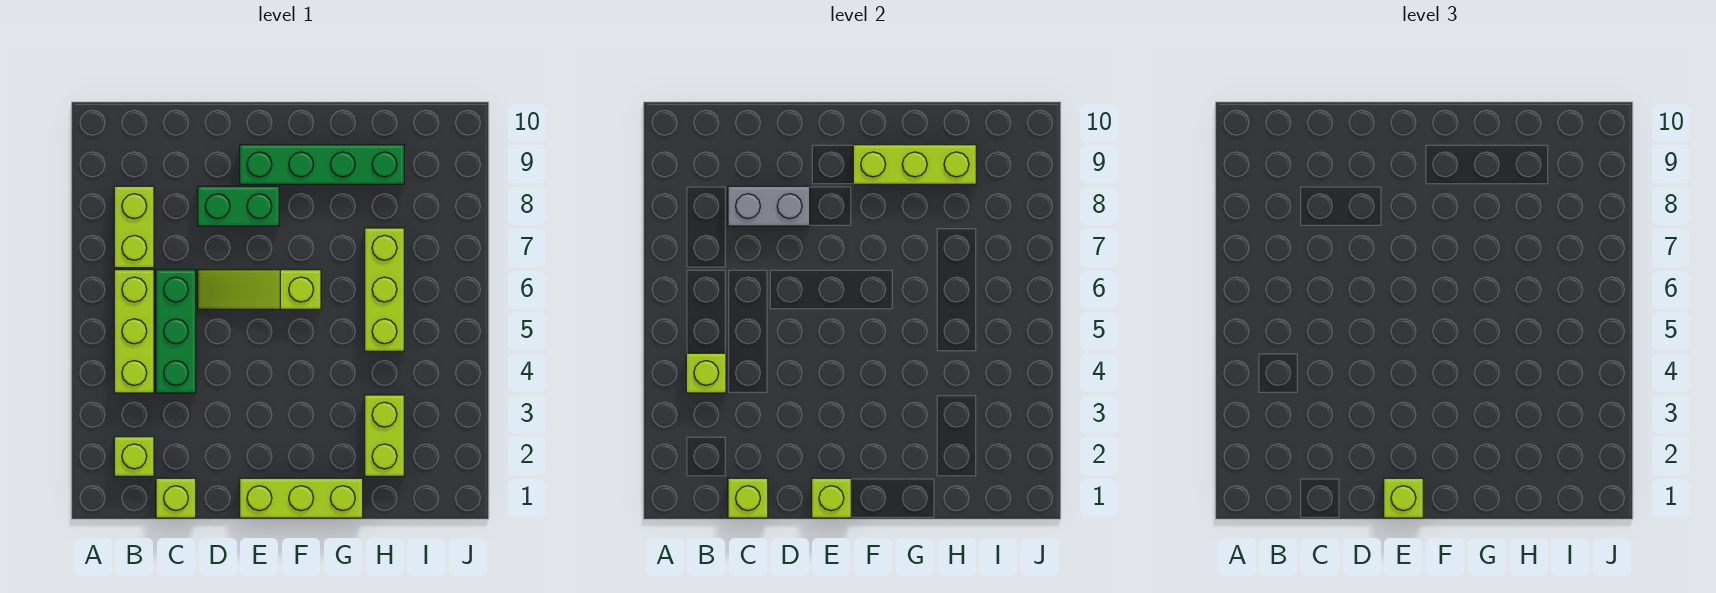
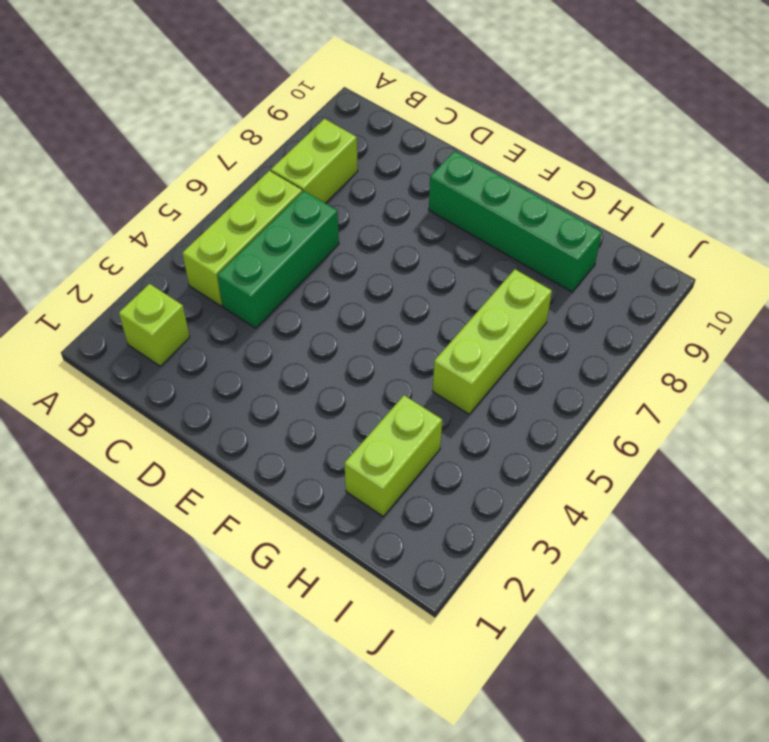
none -> lime brick C1 level 1
none -> lime slope D6:F6 level 1 top F
none -> green brick D8:E8 level 1

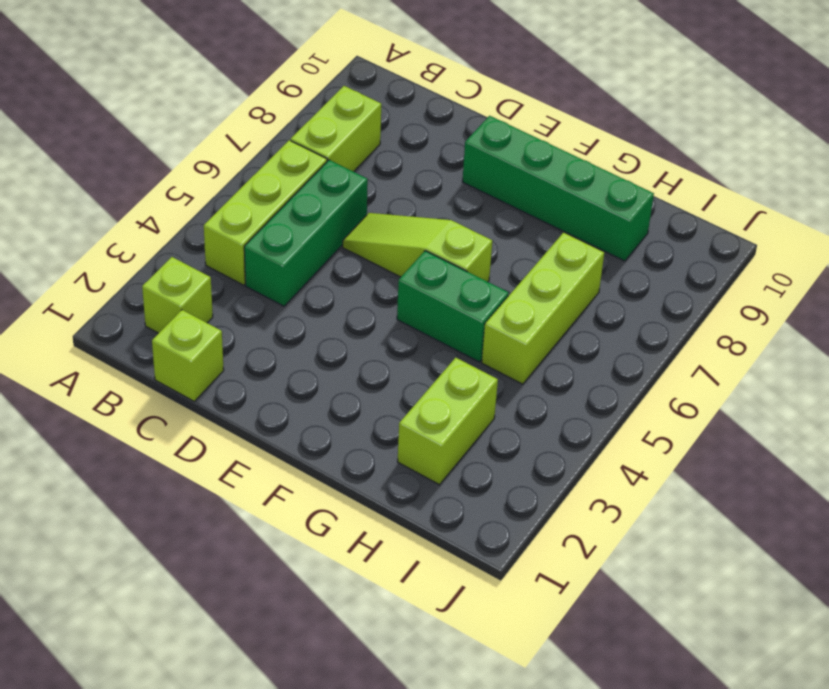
green brick F5:G5 level 1 -> green brick D8:E8 level 1
none -> lime brick E1:G1 level 1
none -> lime brick B4 level 2
none -> lime brick C1 level 2

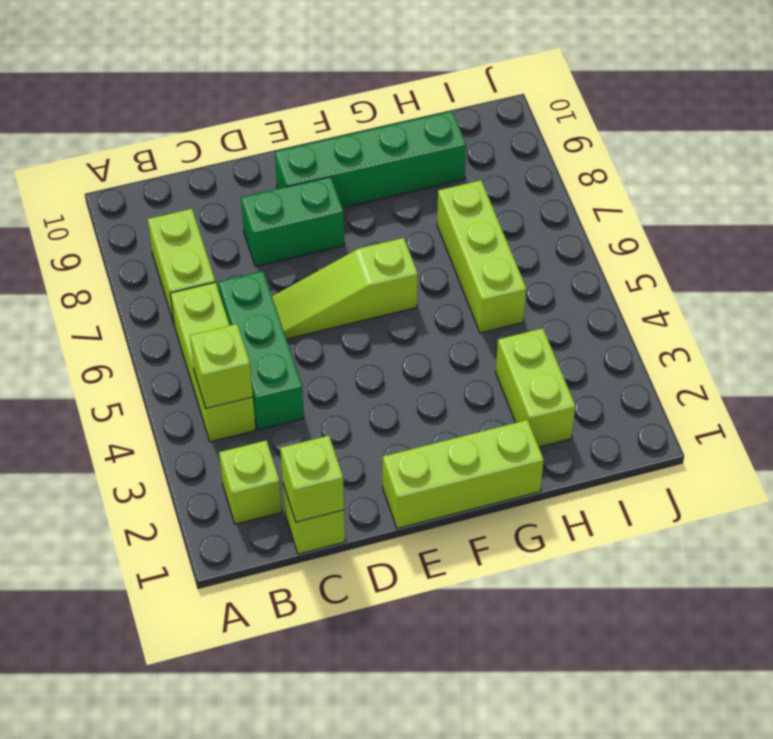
none -> grey brick C8:D8 level 2
none -> lime brick E1 level 2
none -> lime brick F9:H9 level 2

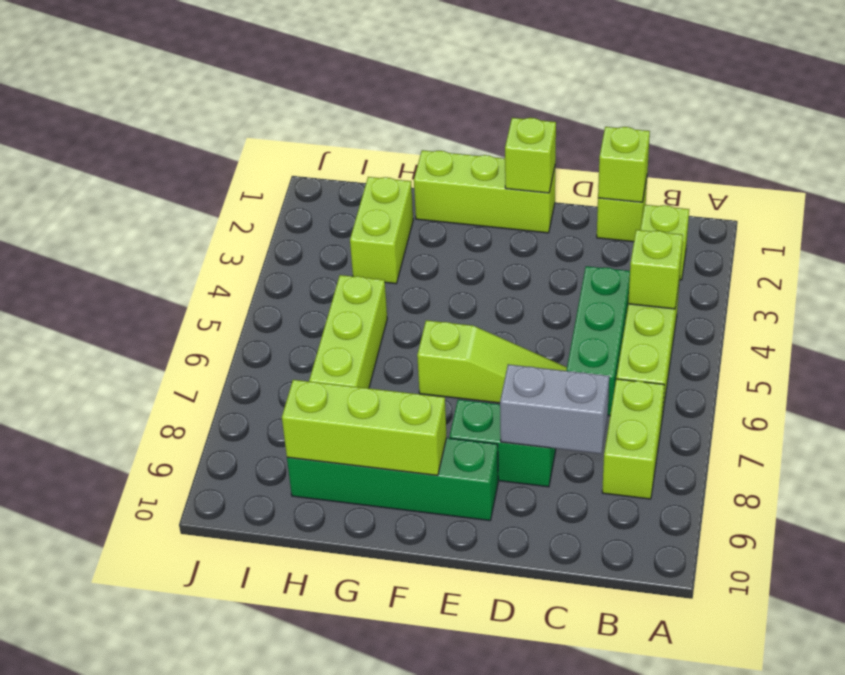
none -> lime brick E1 level 3

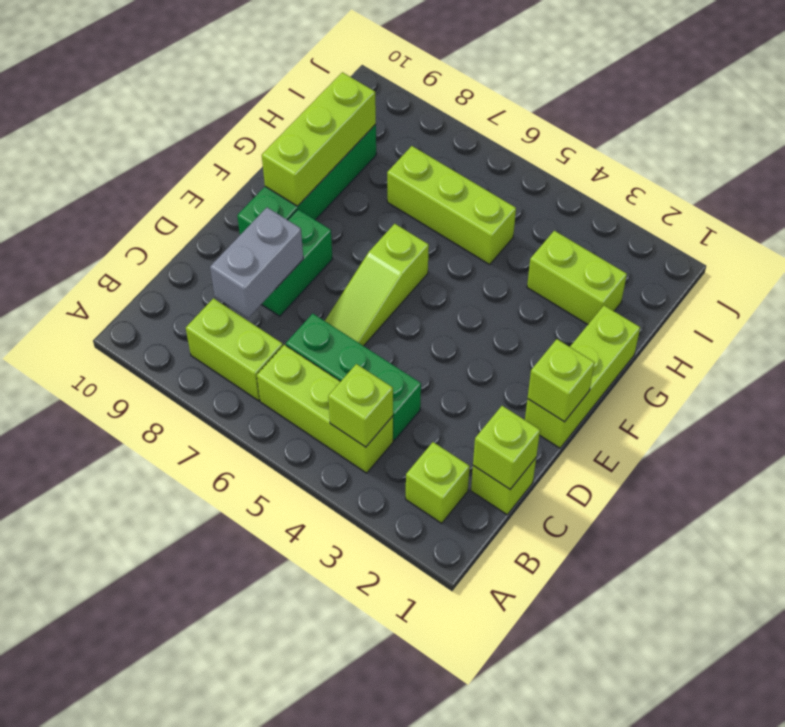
none -> lime brick E1 level 3

